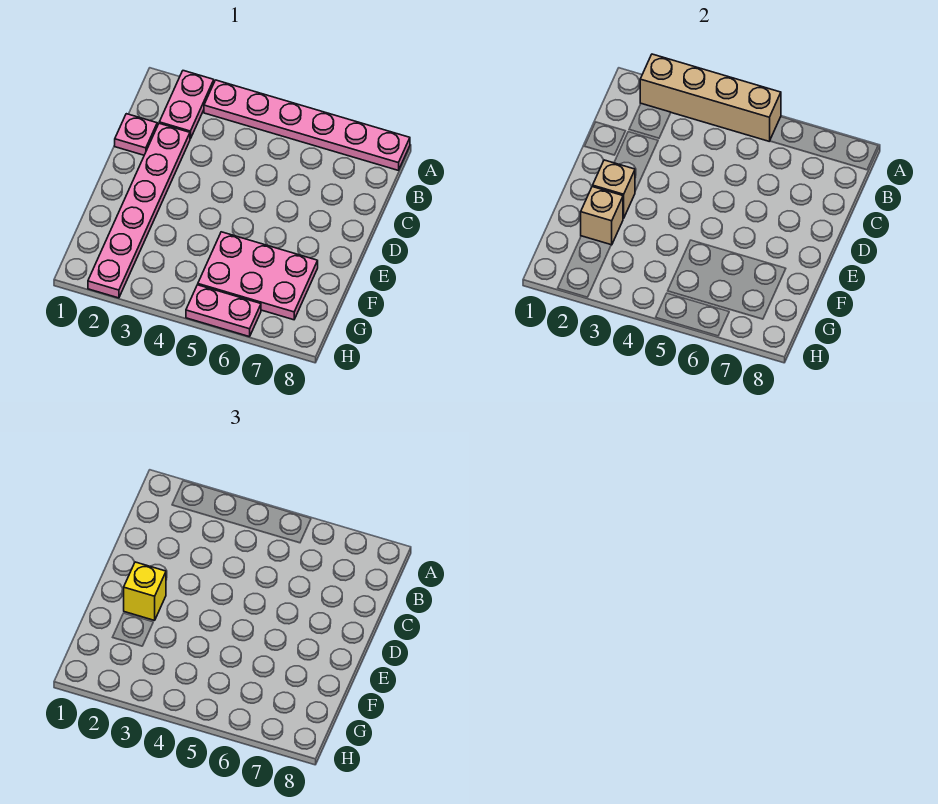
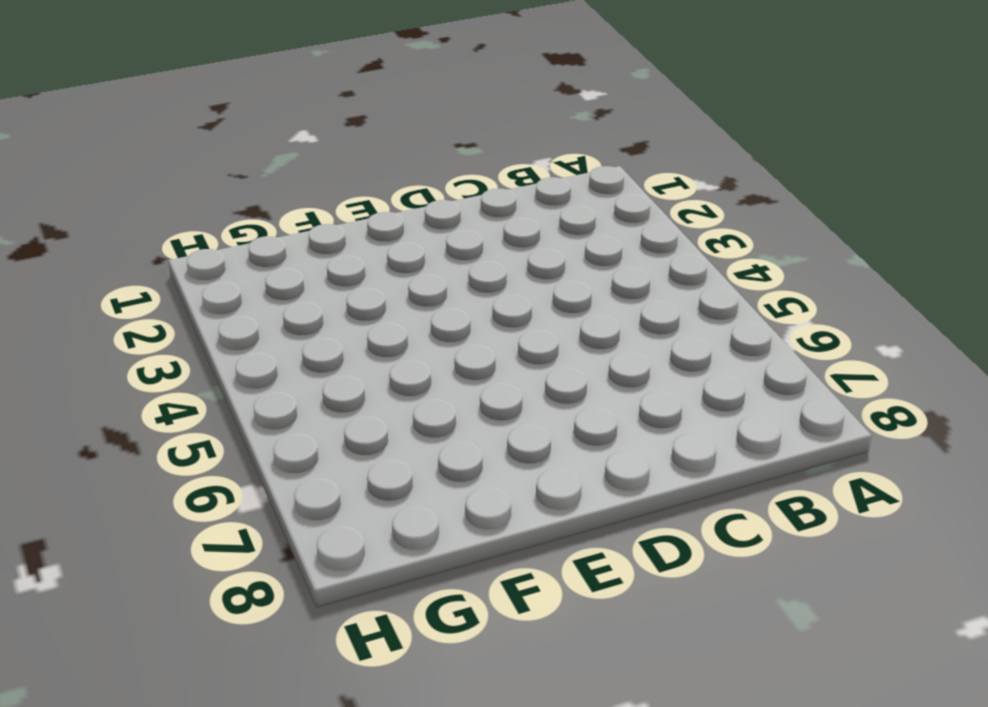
none -> pink plate A2:B2 level 1
none -> pink plate A3:A8 level 1

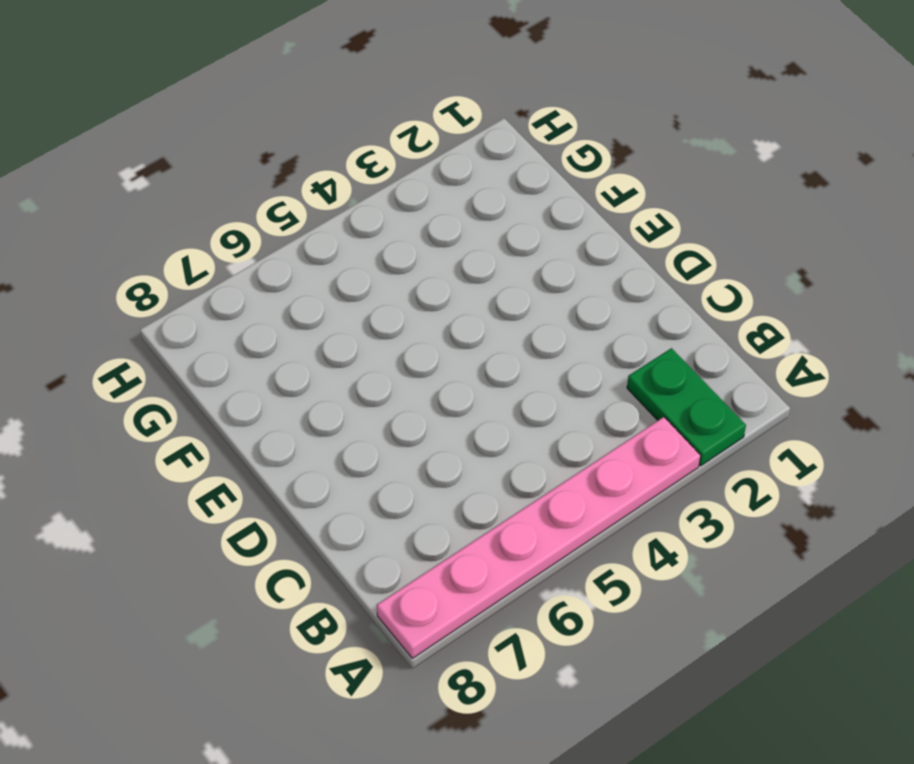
green plate A2:B2 level 1 -> pink plate A2:B2 level 1
none -> pink plate C1 level 1
none -> pink plate C2:H2 level 1

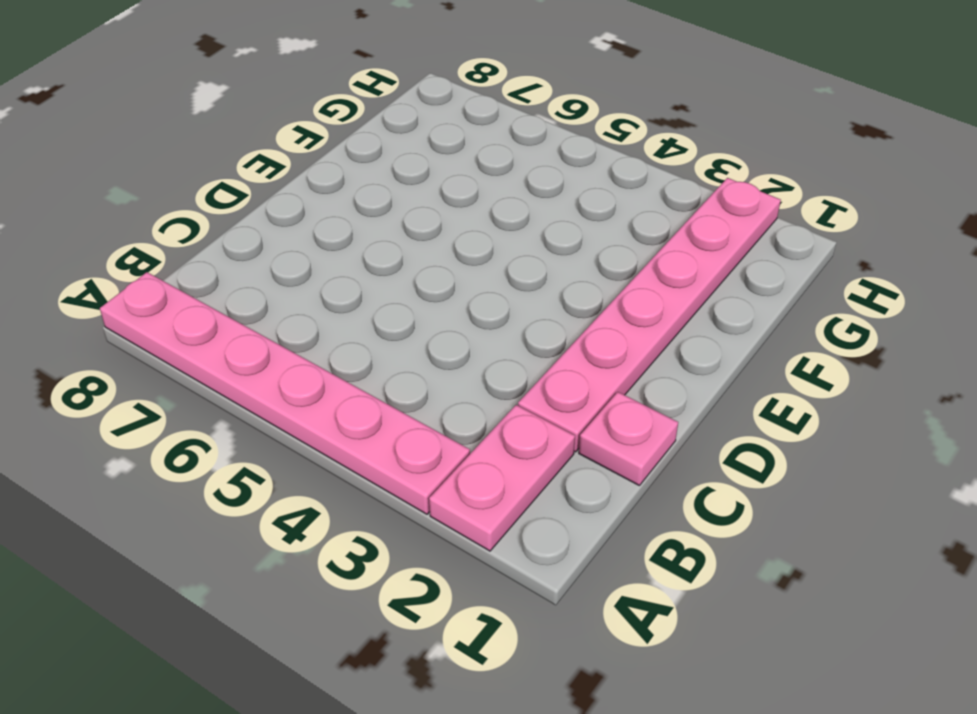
none -> pink plate F5:G7 level 1
none -> pink plate H5:H6 level 1

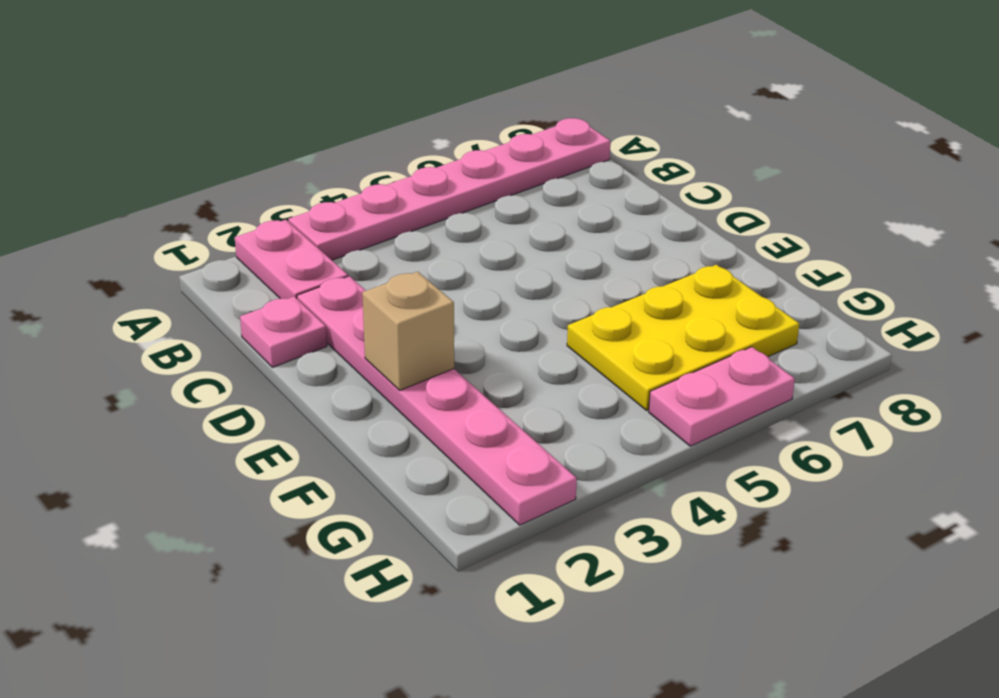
yellow plate F5:G7 level 1 -> pink plate F5:G7 level 1
none -> tan brick A2:A5 level 2
none -> tan brick F2 level 2

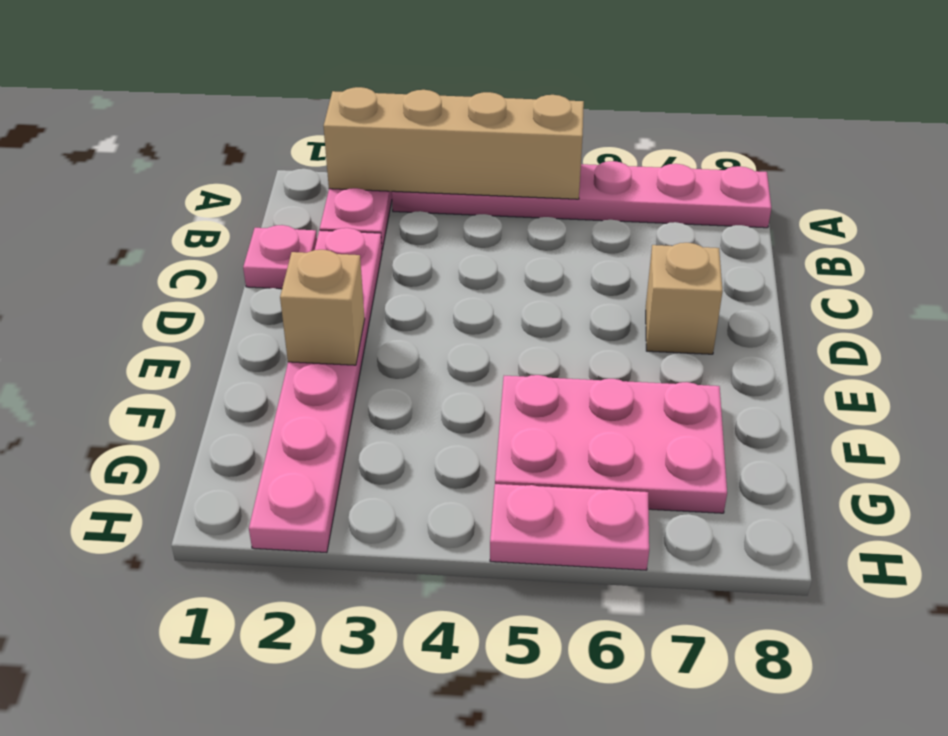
tan brick D7 level 1 -> tan brick F2 level 2
none -> yellow brick E2 level 3

